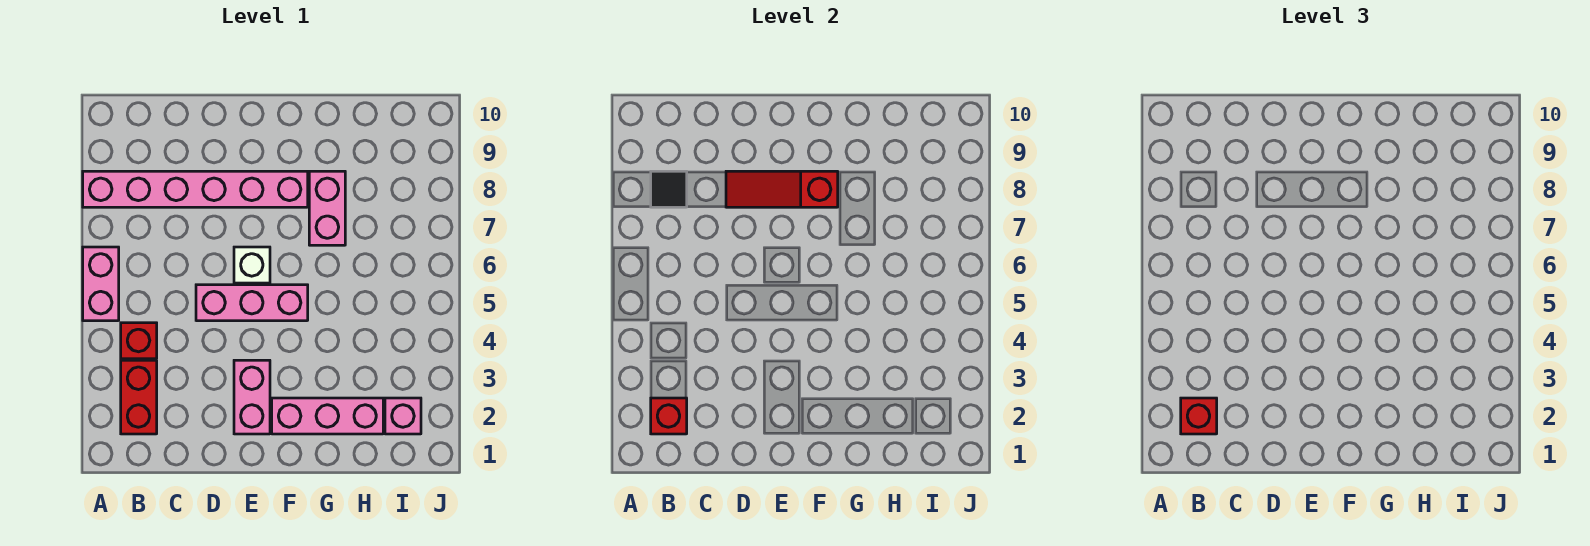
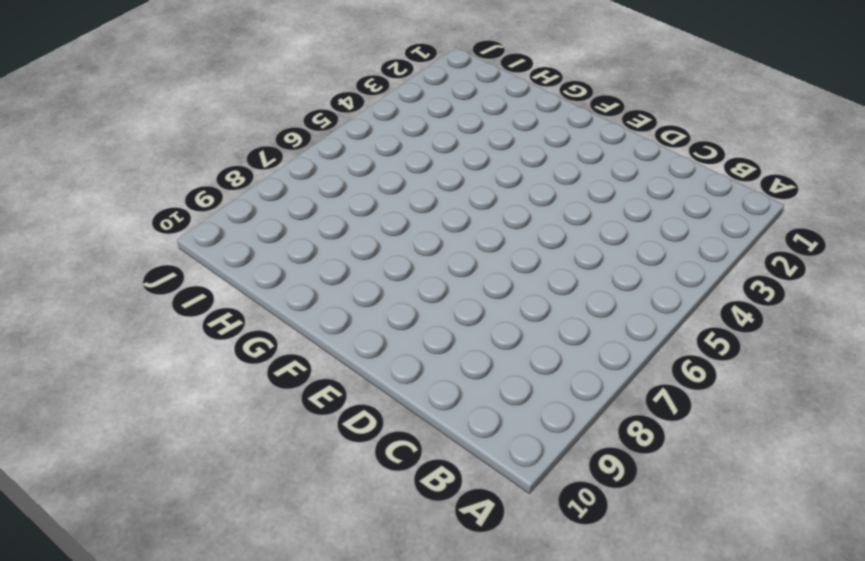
none -> pink brick A5:A6 level 1
none -> pink brick A8:F8 level 1
none -> red brick B2:B3 level 1

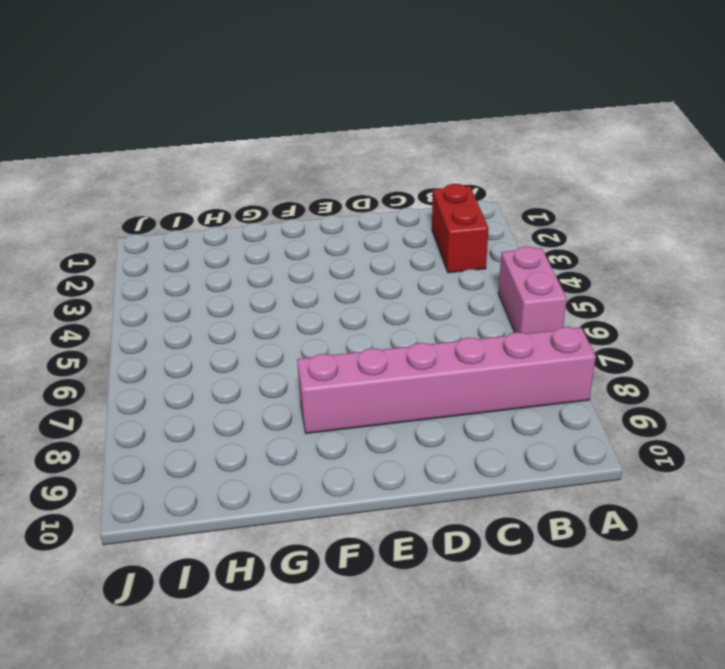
none -> red brick B4 level 1
none -> pink brick D5:F5 level 1
none -> pink brick E2:E3 level 1

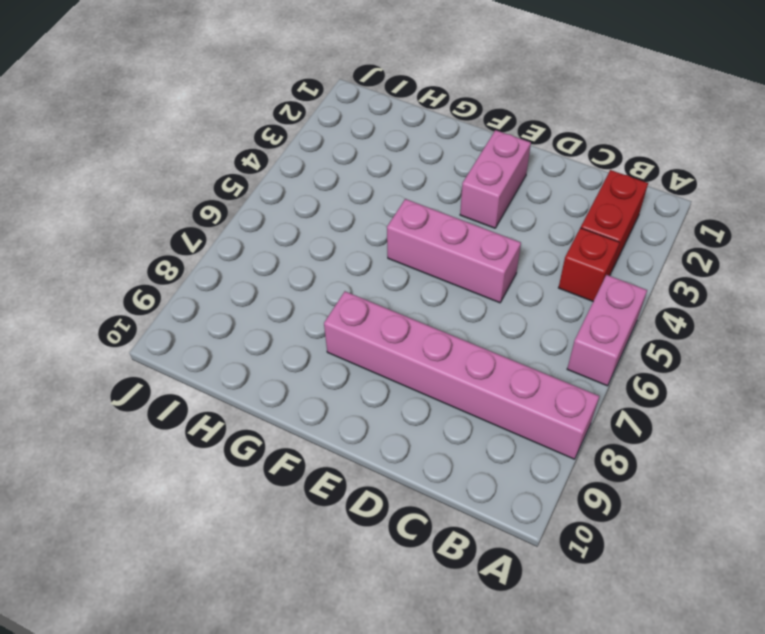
none -> white brick E6 level 1
none -> pink brick F2:H2 level 1
none -> pink brick G7:G8 level 1

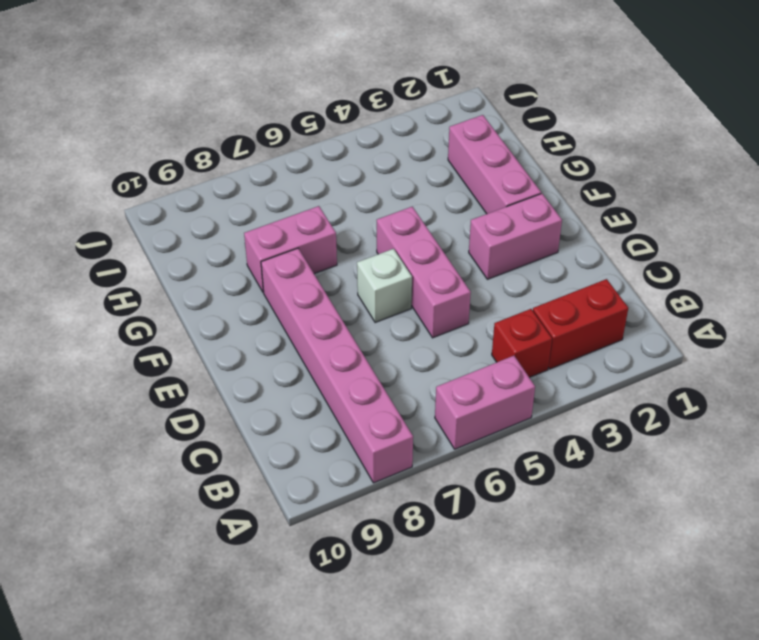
none -> pink brick I2 level 1
none -> red brick B2 level 2
none -> black tile B8 level 2

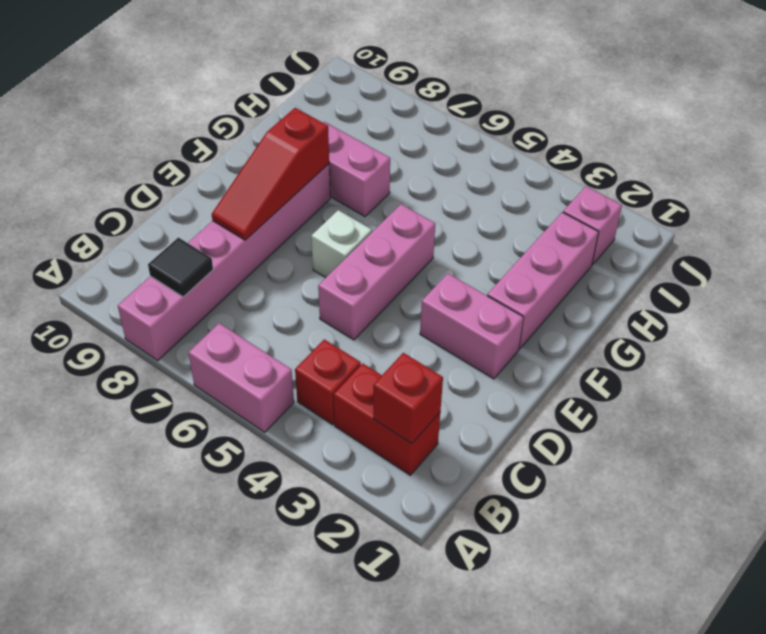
none -> red brick B2 level 3

